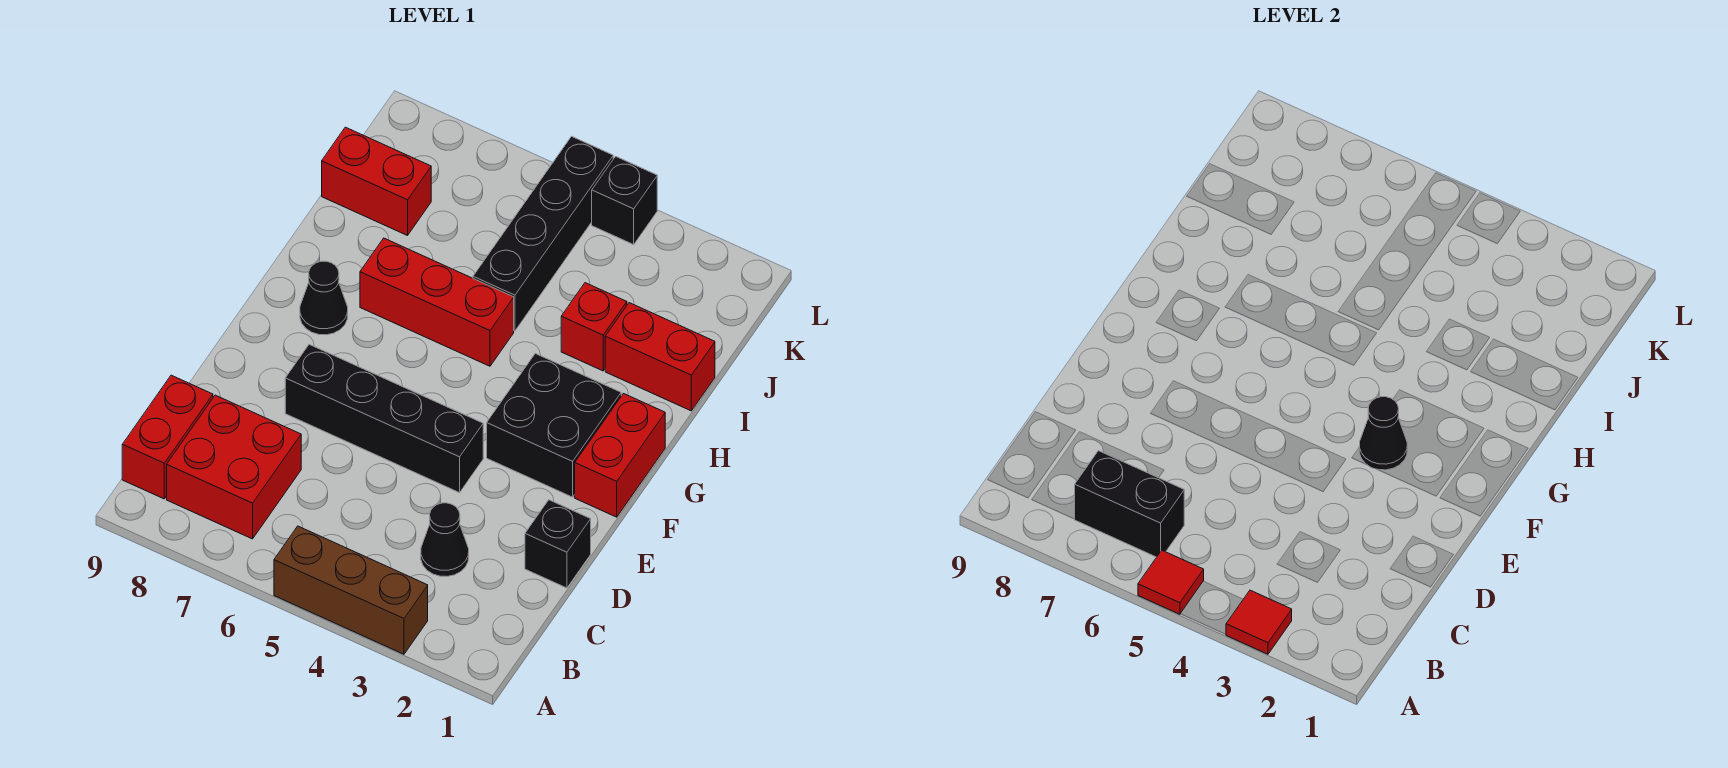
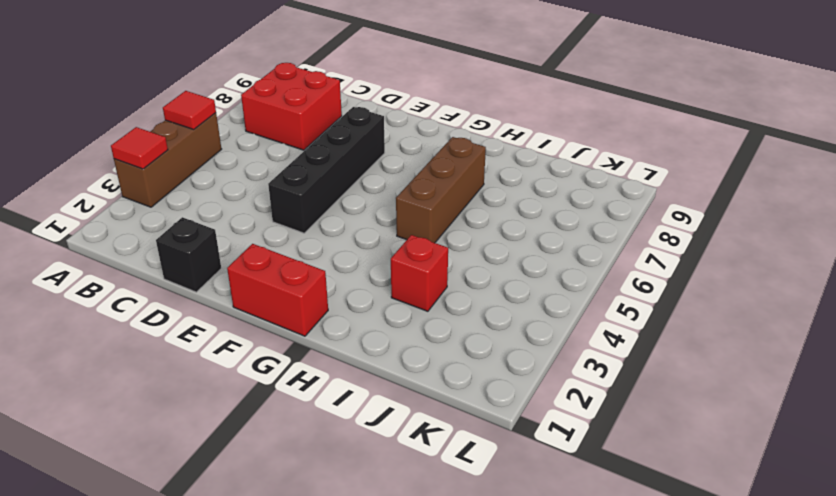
brown brick H5:H7 level 1 -> red brick H5:H7 level 1
none -> red brick B9:C9 level 1
none -> black cone C3 level 1
none -> black brick F2:G3 level 1

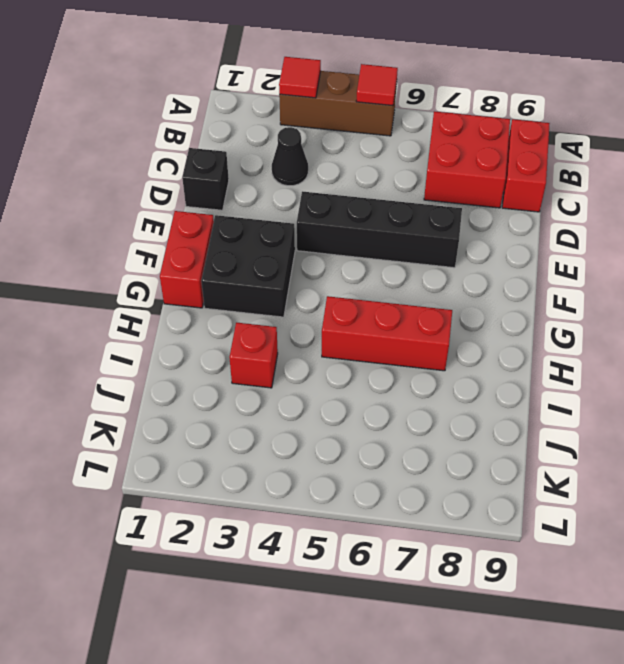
none -> black cone G8 level 1
none -> red brick I1:I2 level 1
none -> black brick I5:L5 level 1

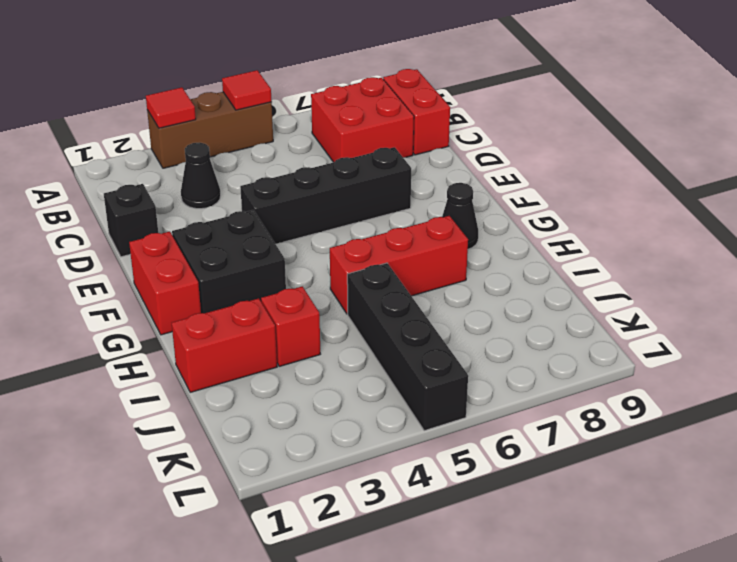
none -> red brick J8:J9 level 1
none -> black brick L4 level 1
none -> black brick B6:B7 level 2

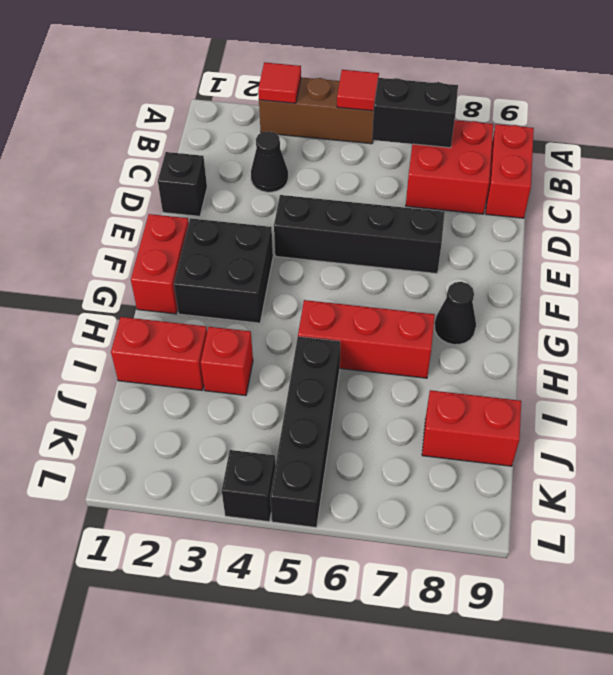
none -> black cone F3 level 2

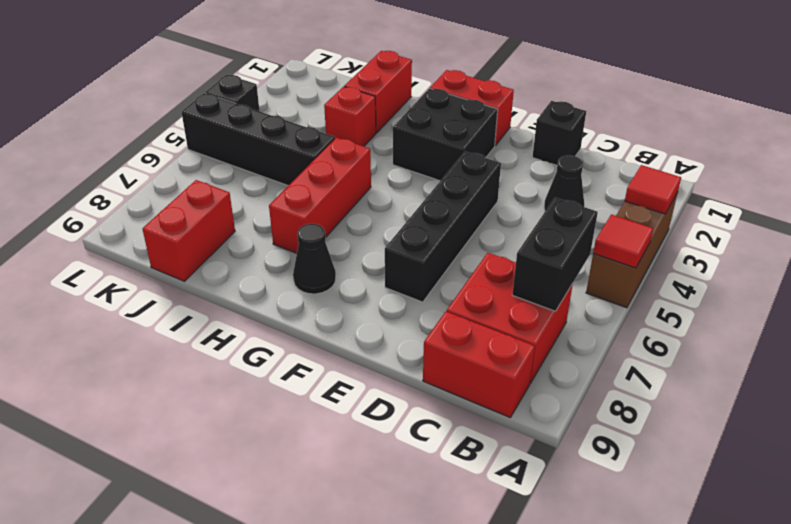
none -> black cone F3 level 2

